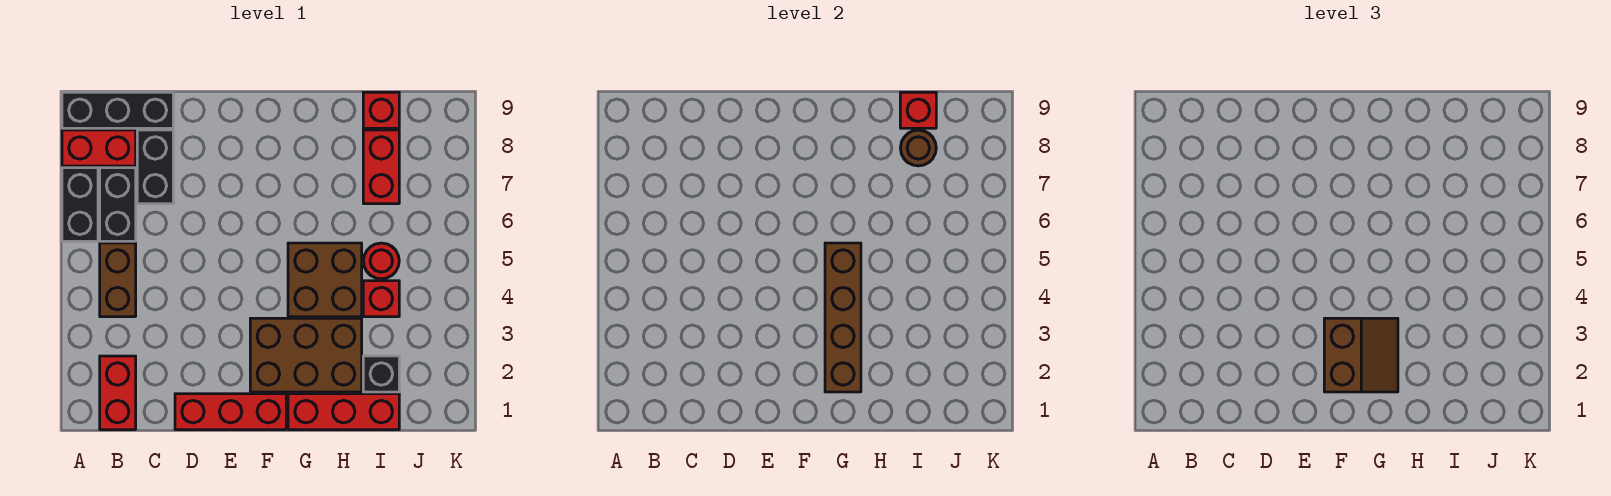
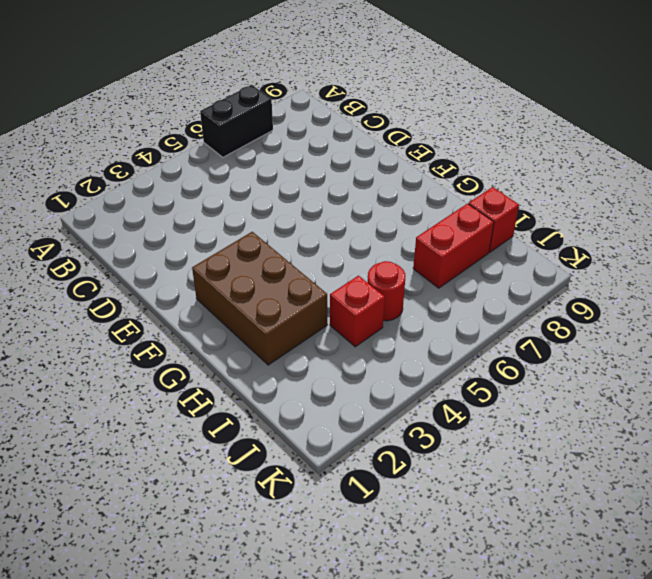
none -> red brick A8:B8 level 1
none -> black brick A9:C9 level 1
none -> red brick B1:B2 level 1

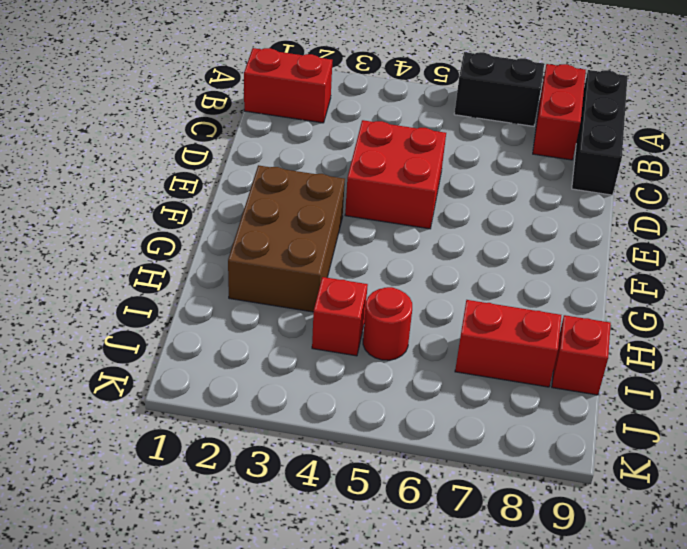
red brick D4:E5 level 1 -> none
none -> brown brick B4:B5 level 1
none -> black brick B6:B7 level 1
none -> black brick C7:C8 level 1

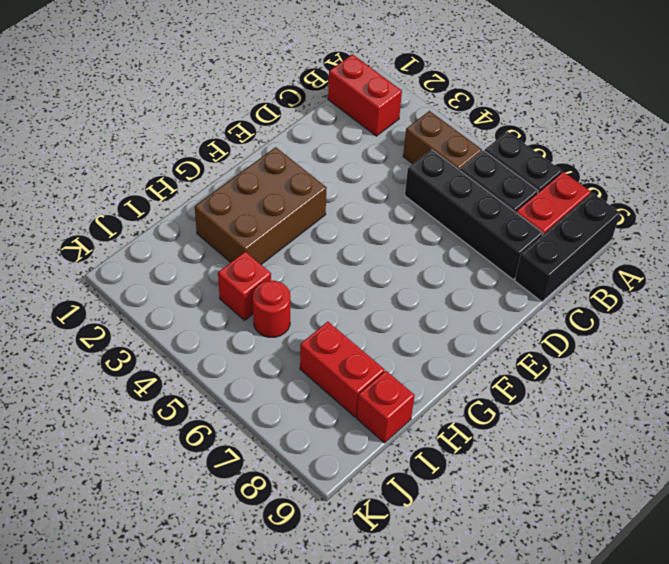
black brick C5:C8 level 1 -> black brick C7:C8 level 1
none -> red brick D1:F1 level 1
none -> red brick G1:I1 level 1
none -> brown brick G4:H5 level 1

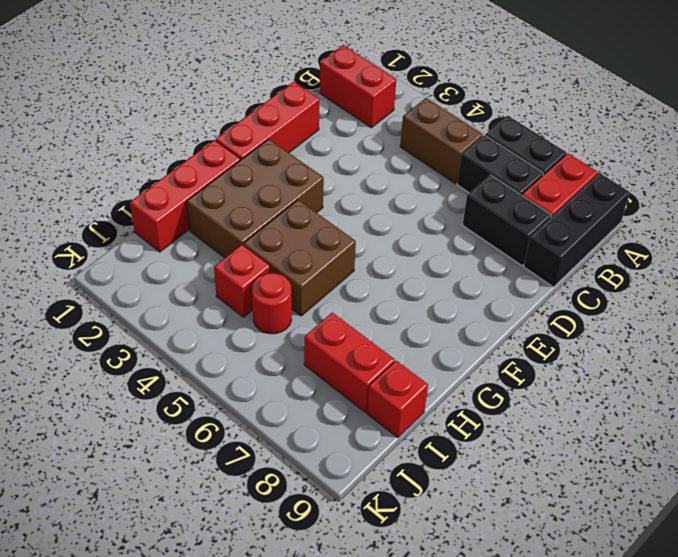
none -> black brick I2 level 1
none -> brown brick G2:G5 level 2
none -> brown round brick I8 level 2

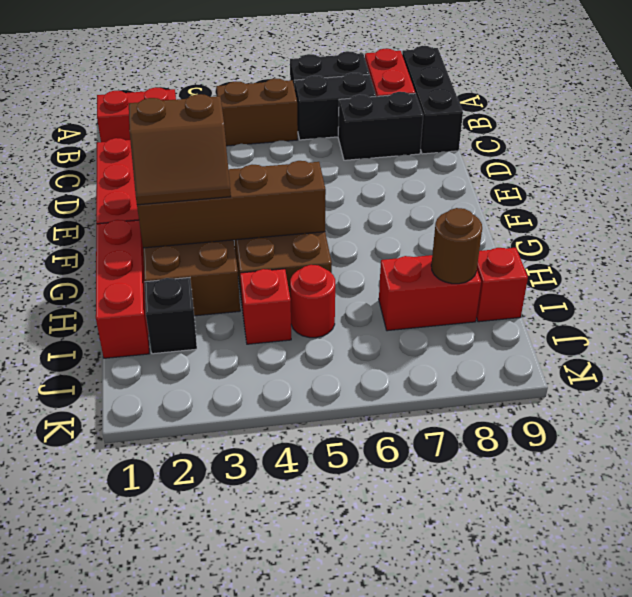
none -> red brick I9 level 2

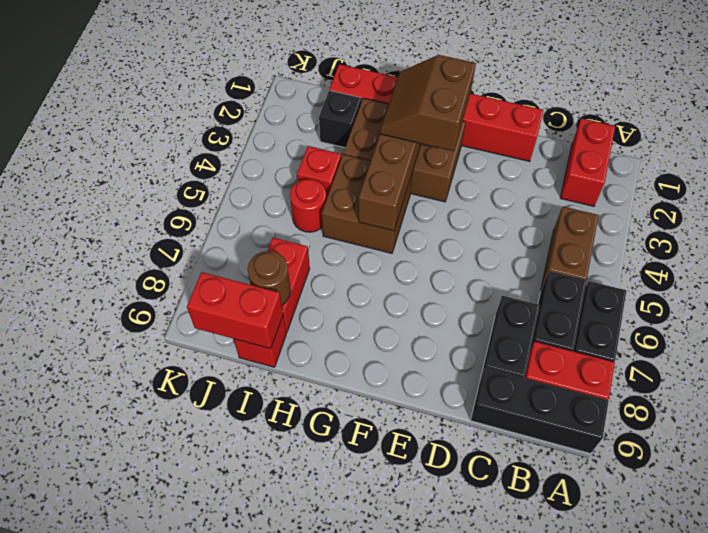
red brick I9:J9 level 2 -> red brick I9 level 2

